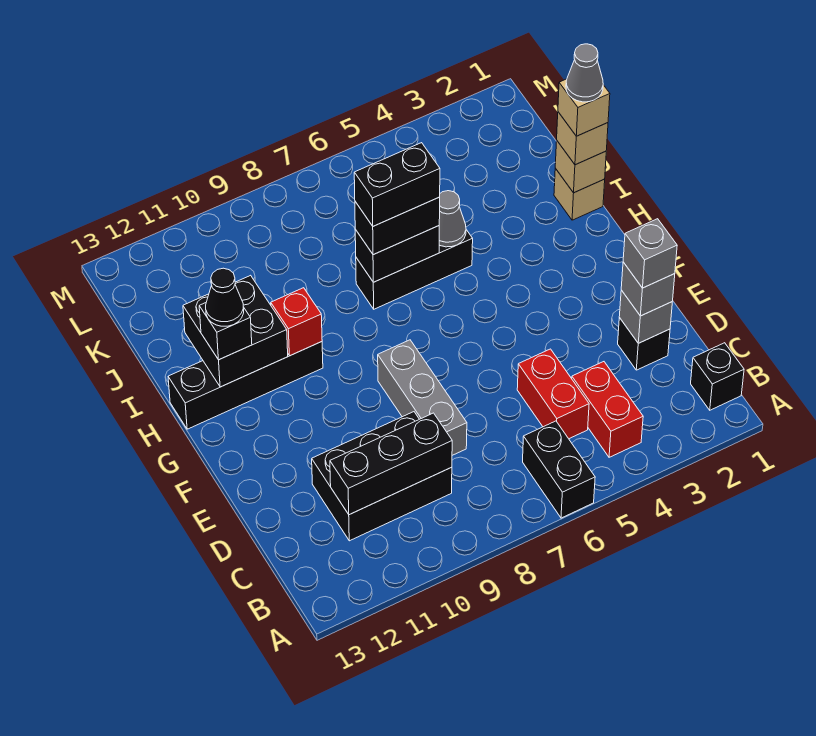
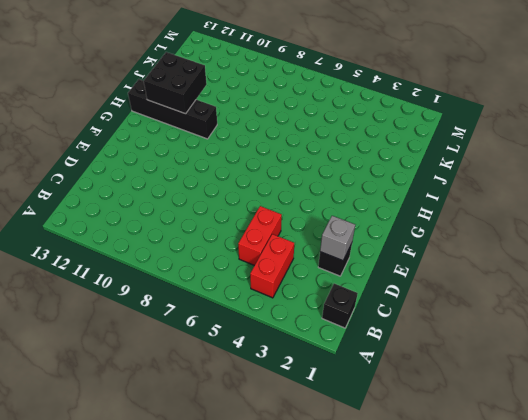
none -> black brick A6:B6 level 1
none -> black brick C9:D11 level 1
none -> grey brick D8:F8 level 1

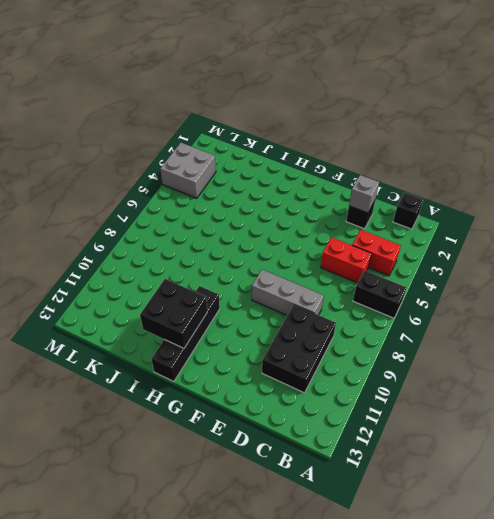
grey brick L3:M4 level 1 -> none
none -> tan brick I1 level 1
none -> black brick I5:I7 level 1
none -> black brick C9:C11 level 2

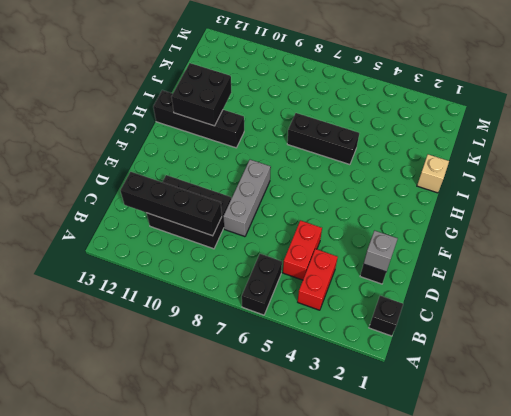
black brick C9:C12 level 2 -> black brick C9:C11 level 2
none -> red brick H10 level 2
none -> tan brick I1 level 2
none -> grey cone I5 level 2

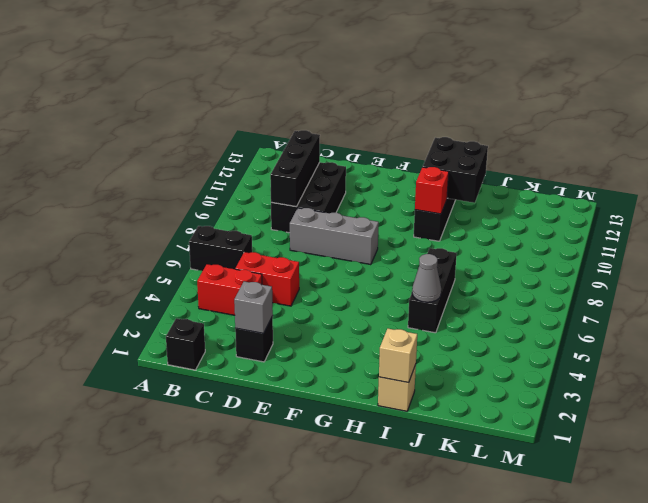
none -> black brick I6:I7 level 2
none -> grey brick D2 level 3
none -> black brick H12 level 3

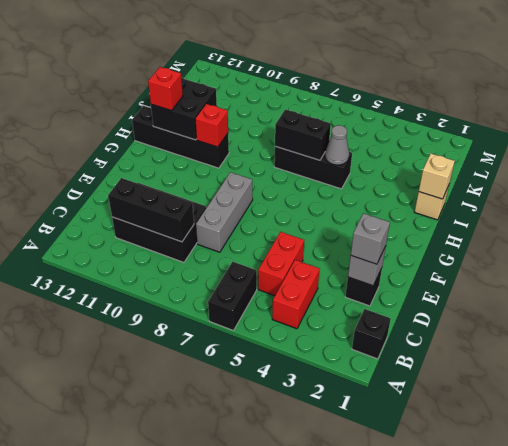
red brick H12 level 3 -> black brick H12 level 3
none -> tan brick I1 level 3
none -> black brick I6:I7 level 3
none -> grey brick D2 level 4

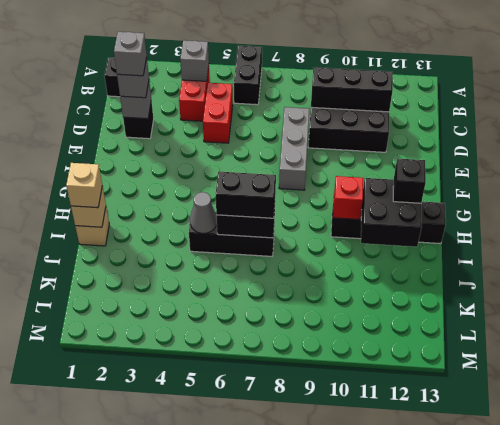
grey brick B4 level 2 -> none
none -> black cone H12 level 4
none -> tan brick I1 level 4
none -> black brick I6:I7 level 4

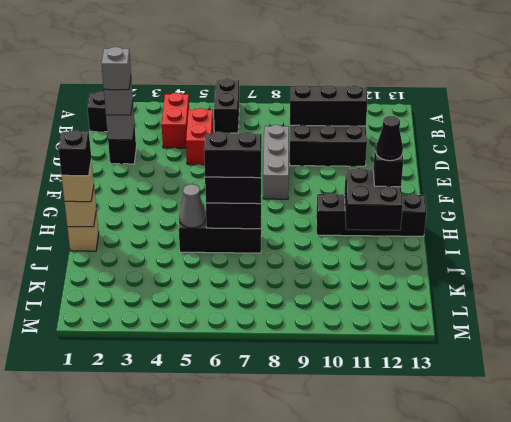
black brick I1 level 4 -> tan brick I1 level 4
none -> red brick H10 level 2
none -> grey cone I1 level 5

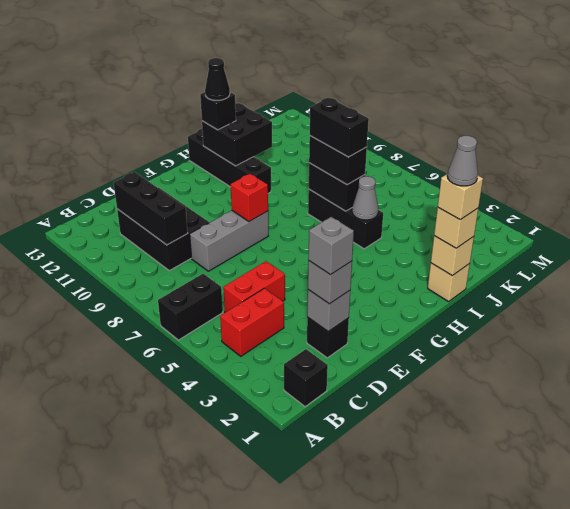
red brick F8 level 2 -> red brick H10 level 2

